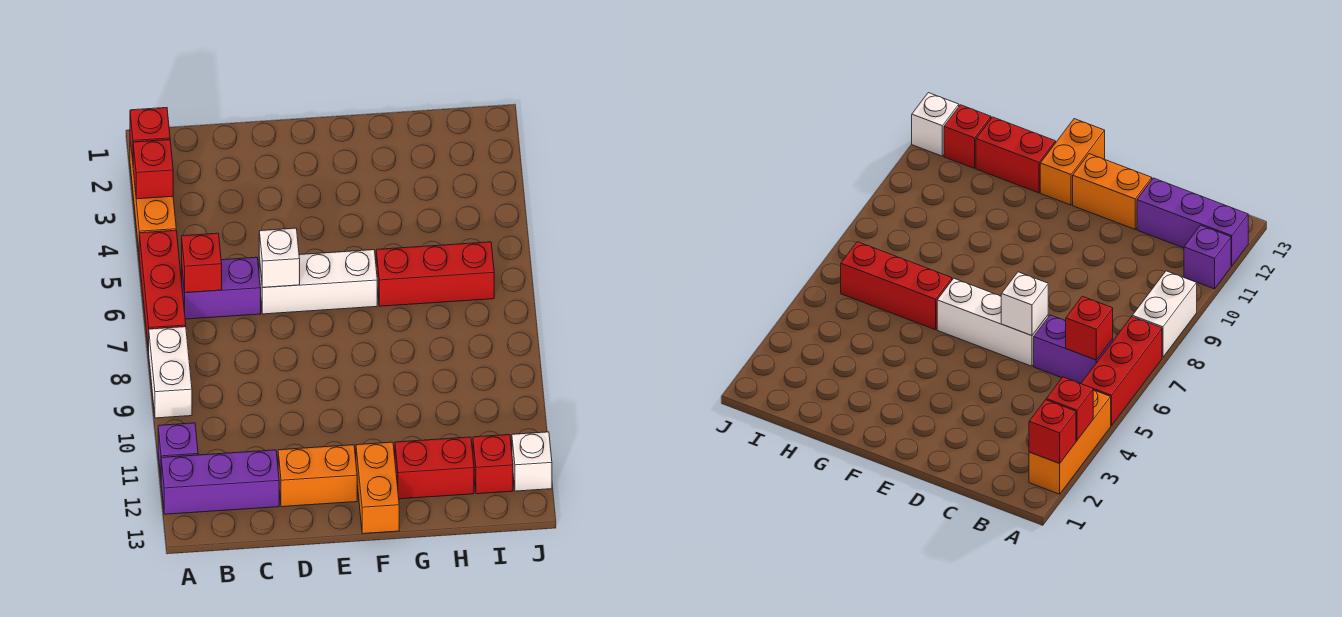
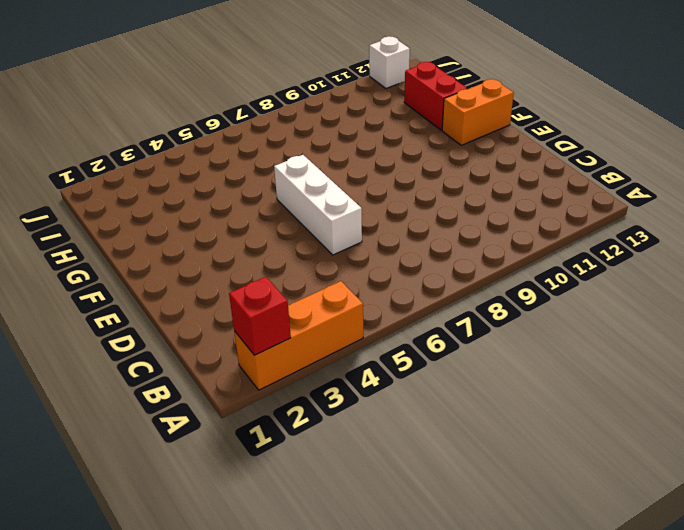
none -> red brick A5:A7 level 1
none -> white brick A8:A9 level 1
none -> purple brick A11 level 1

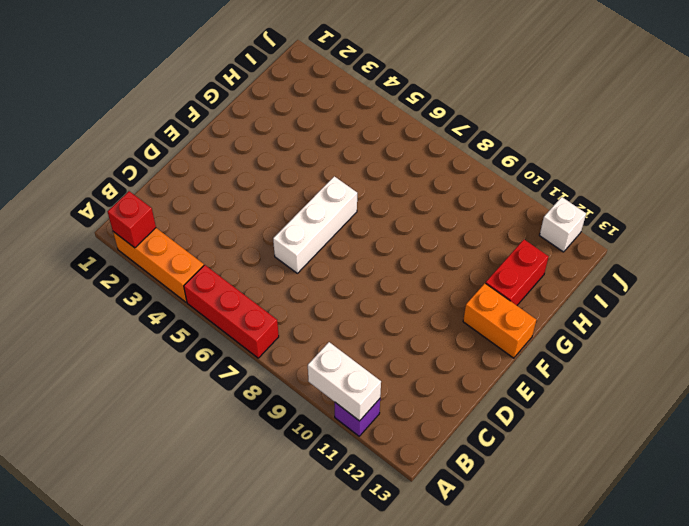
white brick A10:A11 level 2 -> white brick A8:A9 level 1
none -> purple brick A12:C12 level 1
none -> purple brick B6:C6 level 1
none -> orange brick D12:E12 level 1

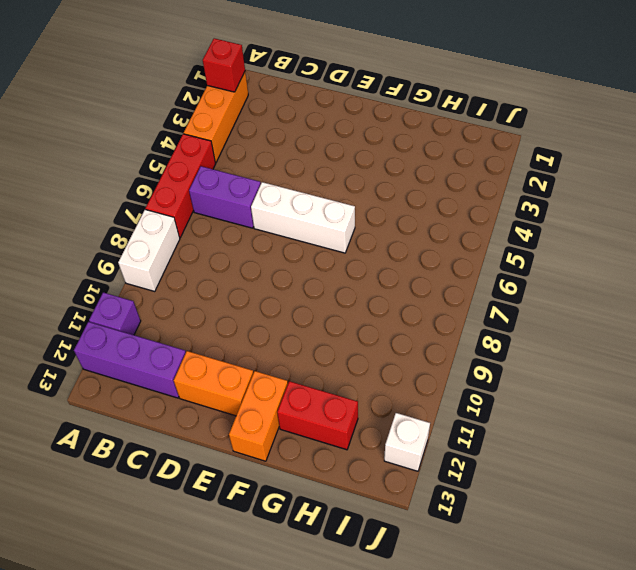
none -> red brick G6:I6 level 1
none -> red brick I12 level 1
none -> red brick A3 level 2

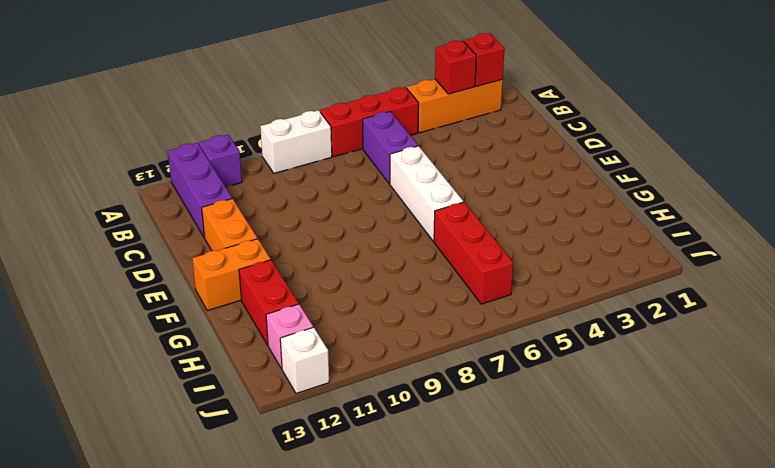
pink brick I12 level 1 -> red brick I12 level 1
none -> red brick B6 level 2
none -> white brick D6 level 2

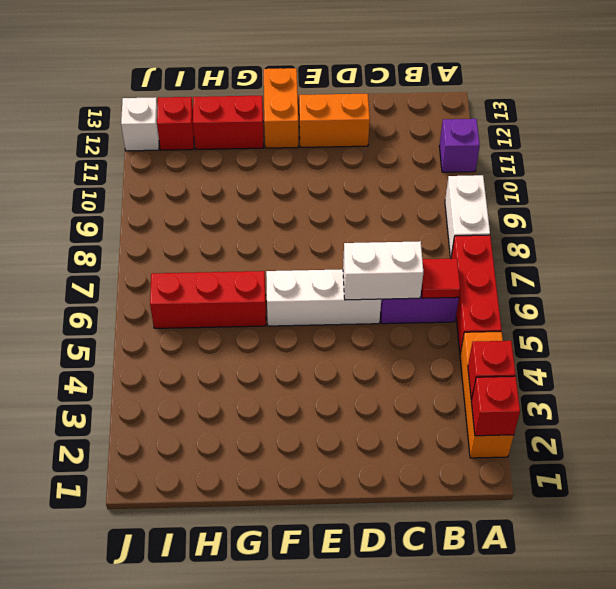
red tile B6 level 2 -> red brick B6 level 2
white brick C6:D6 level 2 -> white brick D6 level 2
none -> purple brick A12:C12 level 1

